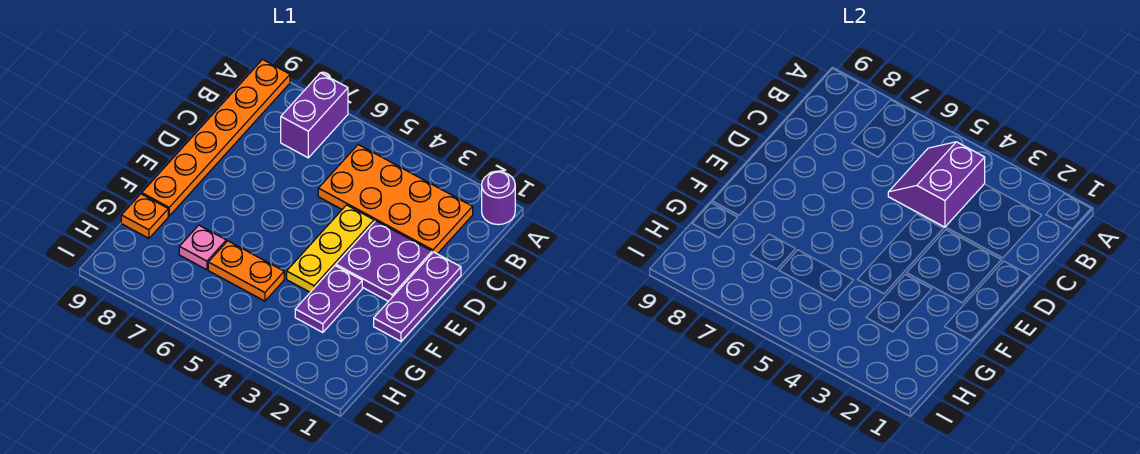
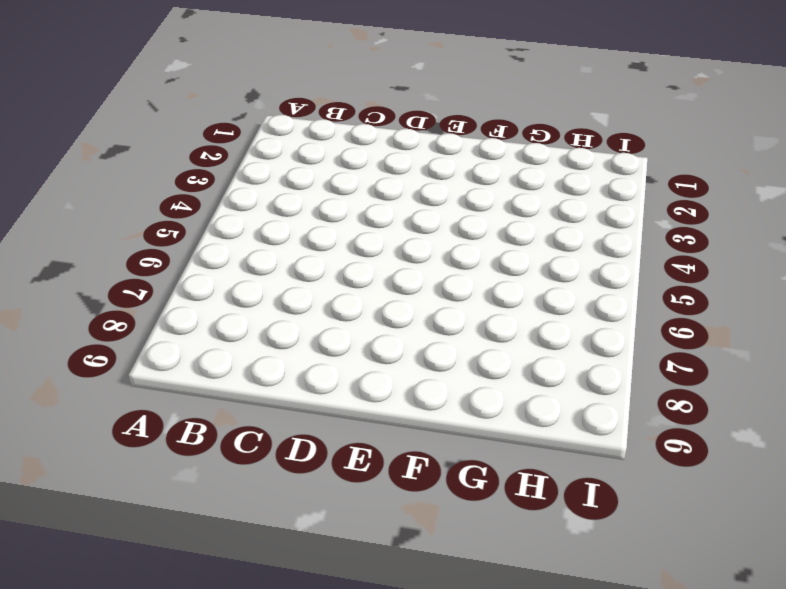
none -> purple round brick A1 level 1
none -> purple brick A7:B7 level 1
none -> orange plate A9:F9 level 1

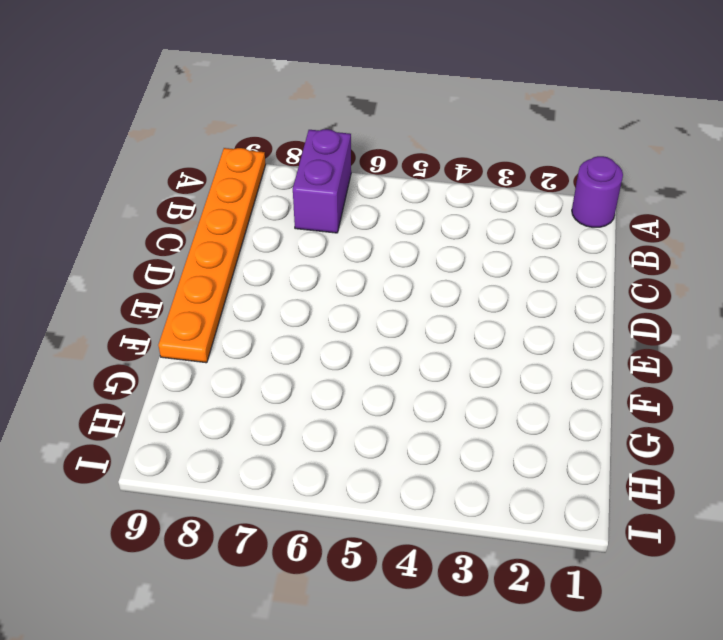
none -> orange plate B2:C5 level 1
none -> purple plate D1:F1 level 1
none -> purple plate D2:E3 level 1

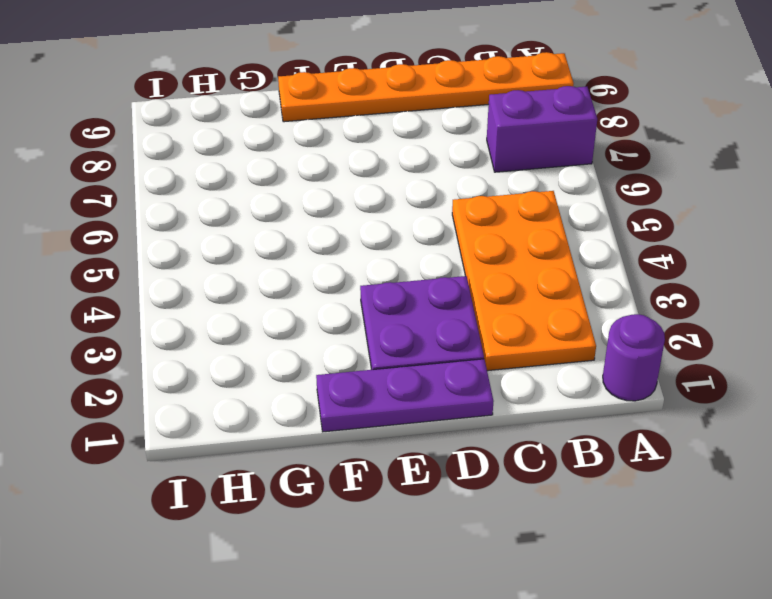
none -> yellow plate D4:F4 level 1
none -> purple plate F3:G3 level 1
none -> orange plate G5:G6 level 1

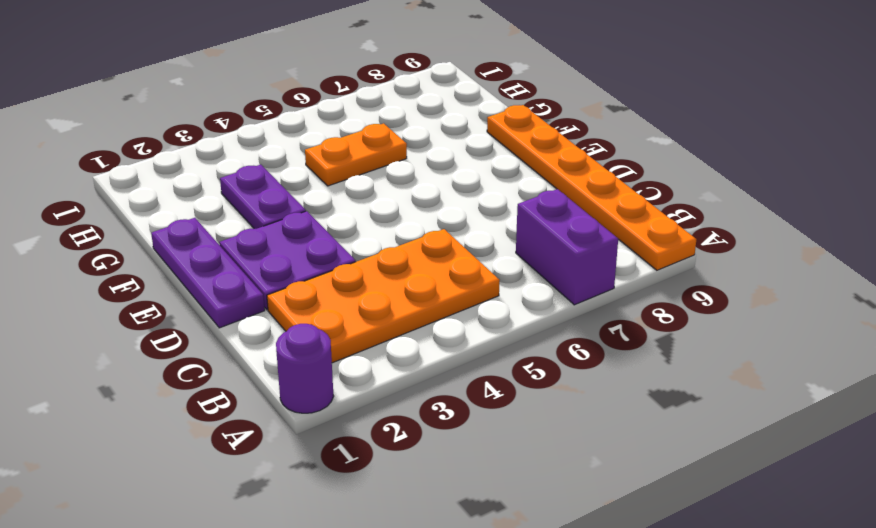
none -> yellow plate D4:F4 level 1
none -> pink plate G7 level 1
none -> orange plate G9 level 1

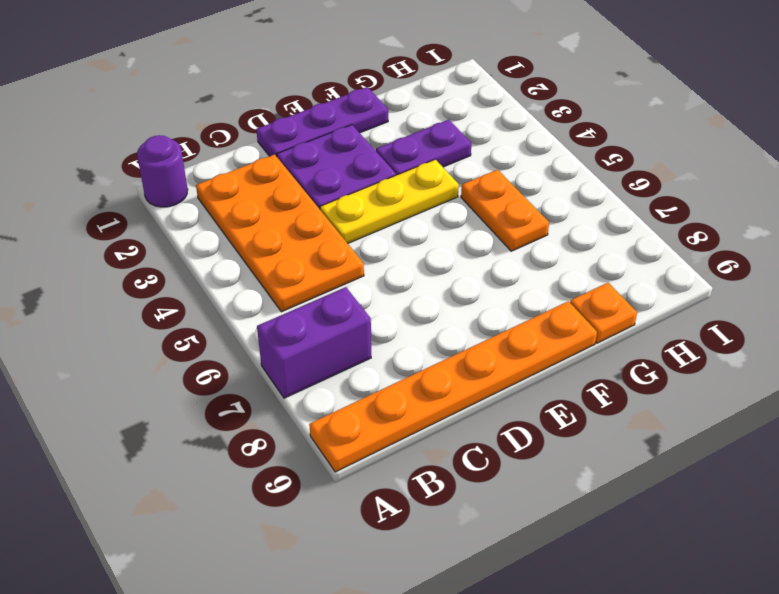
none -> pink plate G7 level 1
none -> purple slope B4:C5 level 2 top 4

